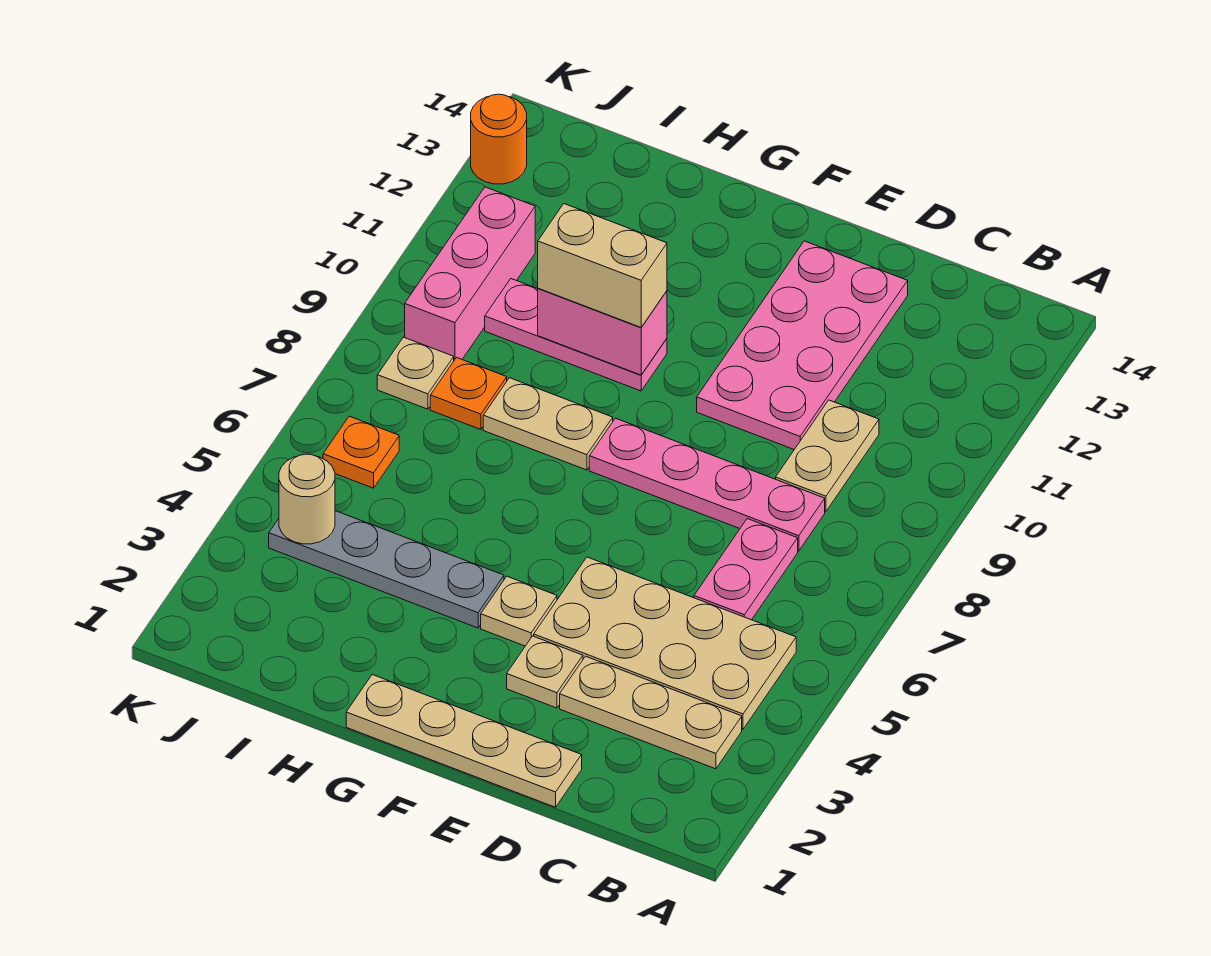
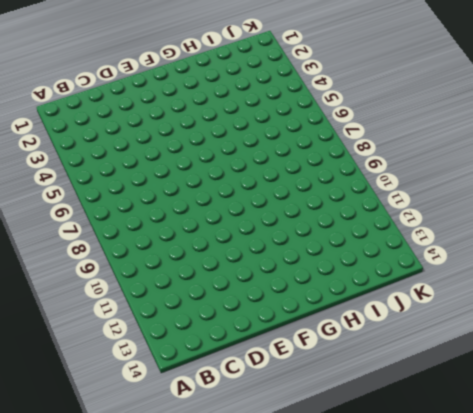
none -> tan plate B3:D3 level 1
none -> tan plate B4:E5 level 1
none -> pink plate C6:C7 level 1

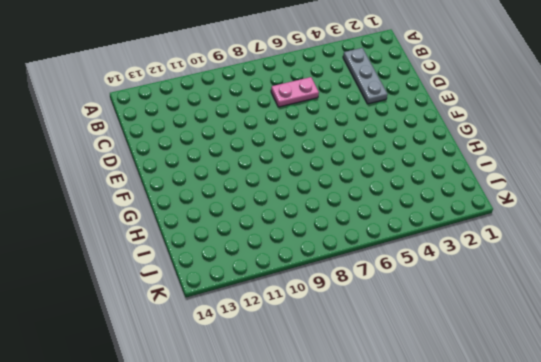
grey plate B3:D3 level 1 -> tan plate B3:D3 level 1
none -> tan plate B4:E5 level 1
none -> pink plate C8:F8 level 1
none -> tan plate C9:C10 level 1

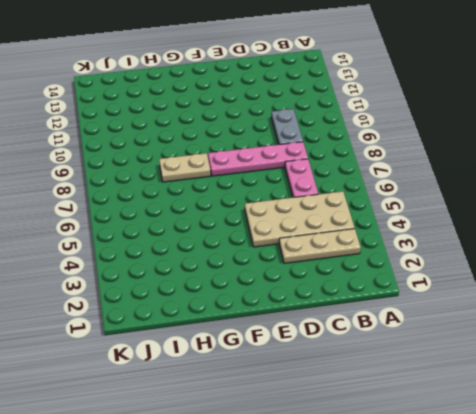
grey plate C9:C10 level 1 -> tan plate C9:C10 level 1
none -> tan plate D1:G1 level 1
none -> pink plate D10:E13 level 1
none -> tan plate E3 level 1

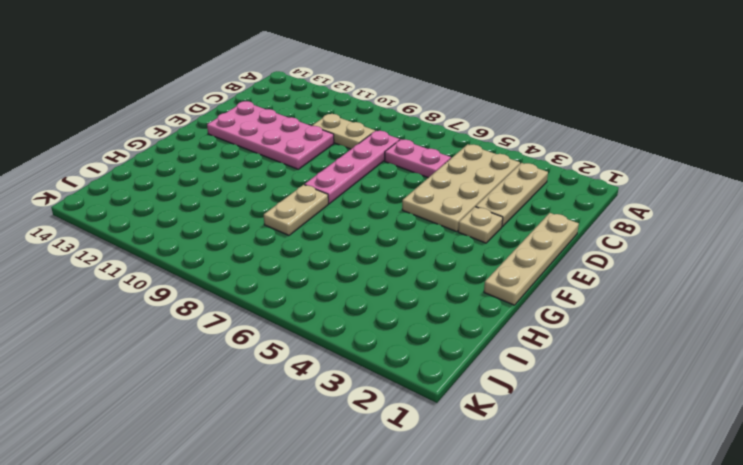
none -> tan plate F4 level 1
none -> grey plate G4:J4 level 1
none -> pink plate G10:I10 level 1

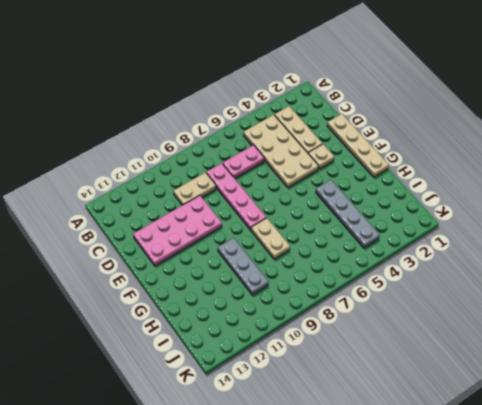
grey plate G10:I10 level 1 -> pink plate G10:I10 level 1
none -> tan plate F4 level 1
none -> orange plate I8 level 1
none -> orange plate J6 level 1

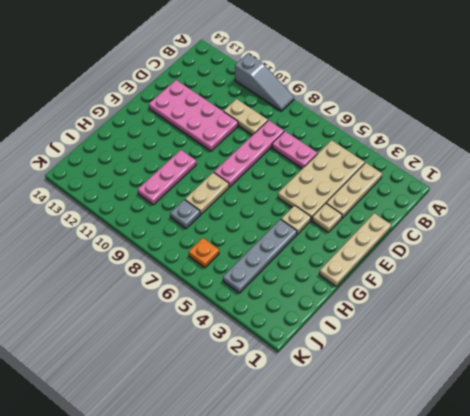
grey slope A9:A11 level 1 top 11 -> none
grey plate I8 level 1 -> orange plate I8 level 1
none -> tan plate J8 level 1
none -> pink brick J9:J11 level 1
none -> orange round brick K13 level 1

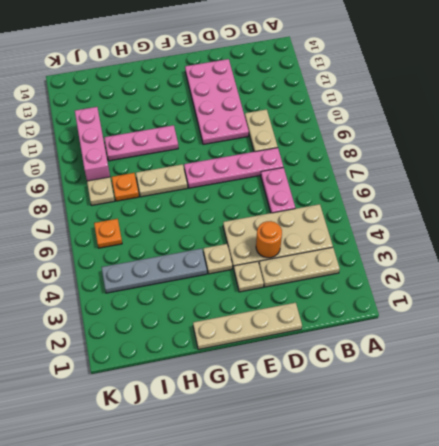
orange round brick D4 level 2 -> orange round brick K13 level 1
none -> pink brick G10:H10 level 2
none -> tan round brick J4 level 2
none -> tan brick G10:H10 level 3

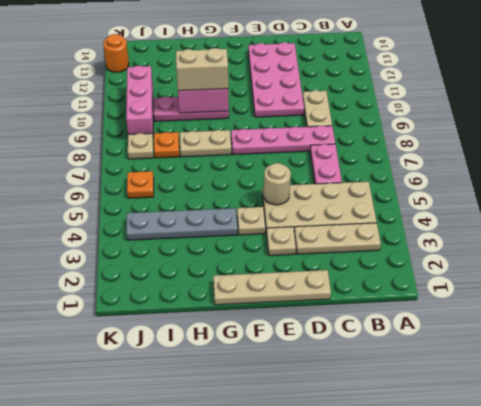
tan round brick E5 level 2 -> tan round brick J4 level 2

